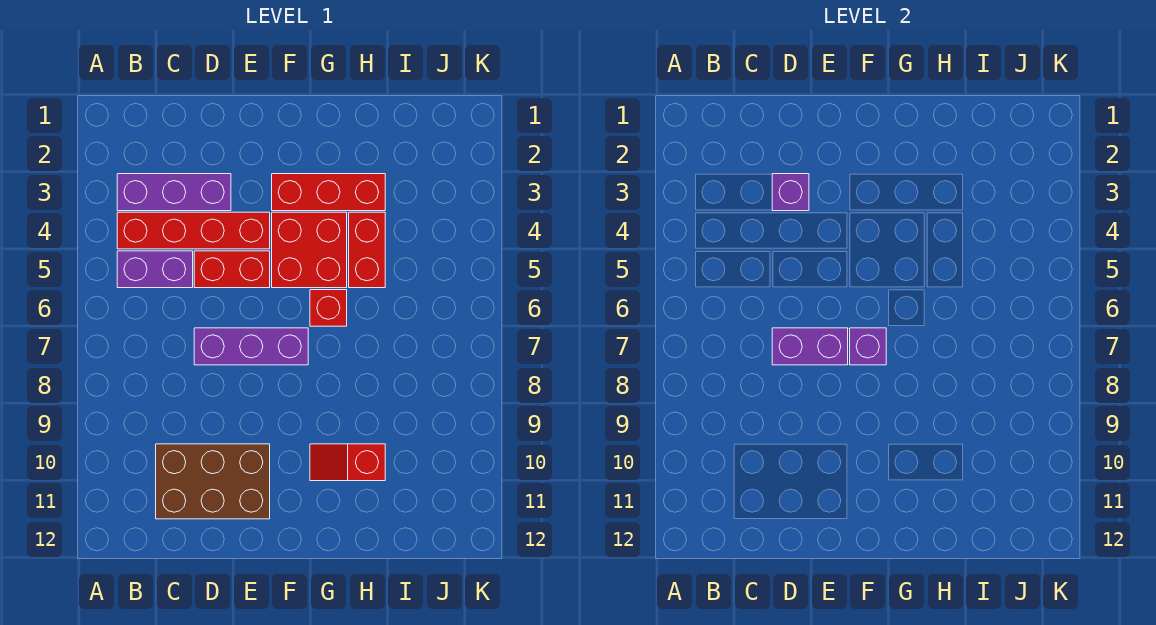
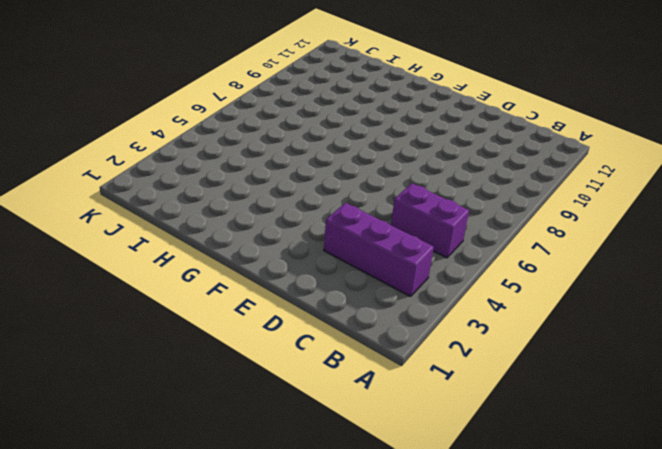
none -> red brick B4:E4 level 1
none -> brown brick C10:E11 level 1
none -> red brick D5:E5 level 1

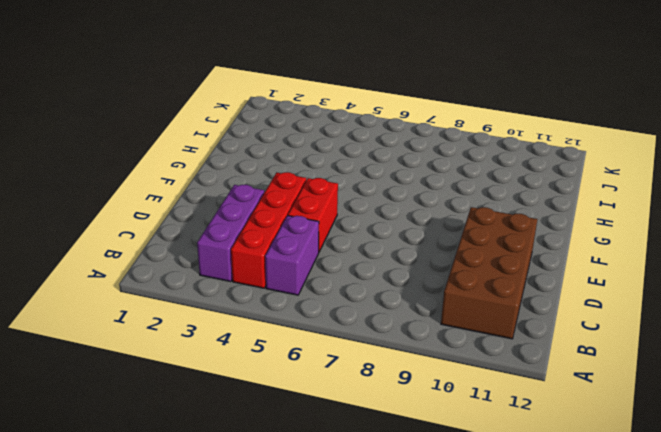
brown brick B10:E11 level 1 -> brown brick C10:E11 level 1
none -> purple brick D7:F7 level 1
none -> red brick F3:H3 level 1
none -> red brick F4:G5 level 1

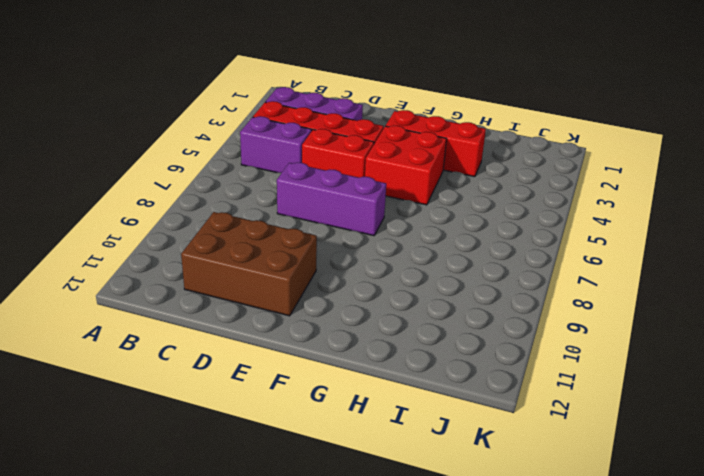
none -> red brick G6 level 1
none -> red slope G10:H10 level 1 top H
none -> red brick H4:H5 level 1

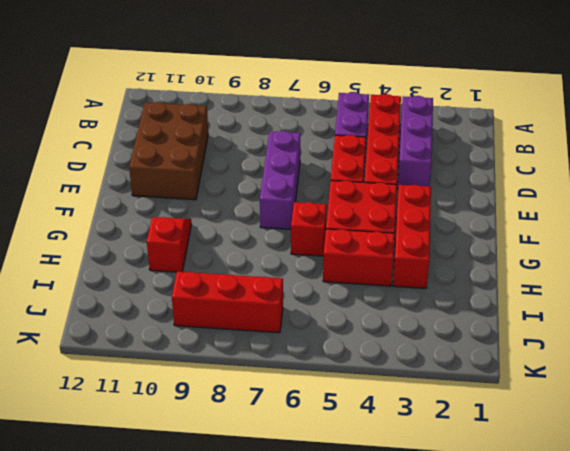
red brick J7:J9 level 1 -> none
none -> purple brick D3 level 2
none -> purple brick D7:E7 level 2
none -> purple brick F7 level 2

